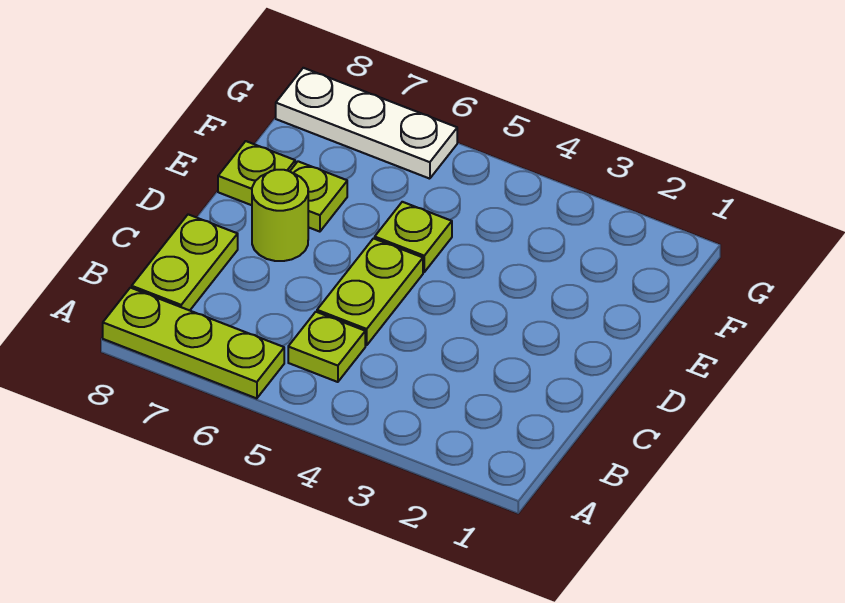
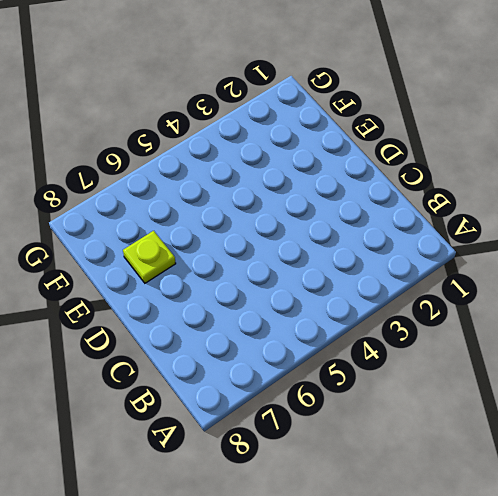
none -> lime plate A6:A8 level 1
none -> lime plate B5 level 1

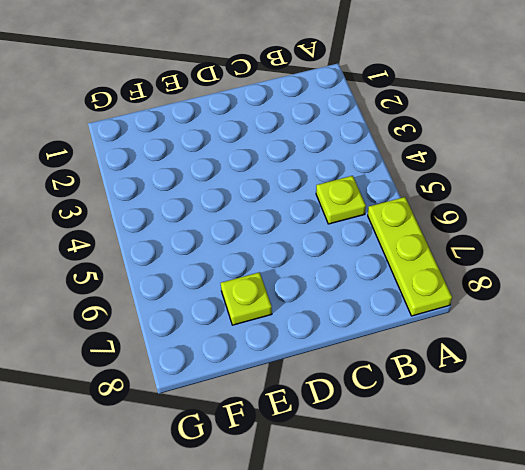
none -> lime plate B8:C8 level 1
none -> lime plate C5:D5 level 1

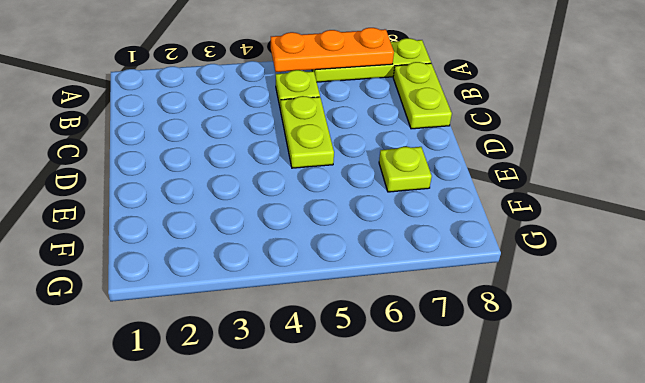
orange plate A5:A7 level 2 -> none
none -> lime round brick D7 level 1
none -> lime plate E5 level 1

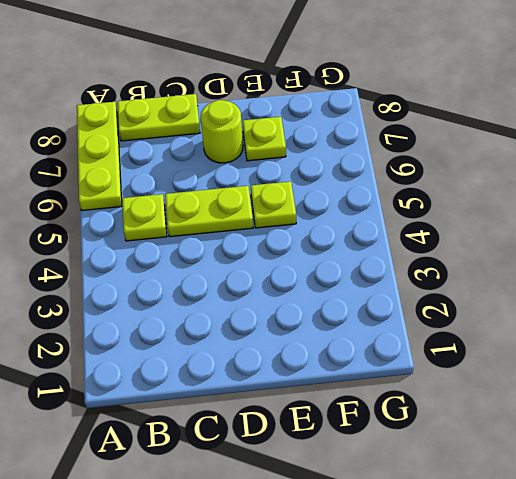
none -> lime plate E8 level 1
none -> white plate G6:G8 level 1

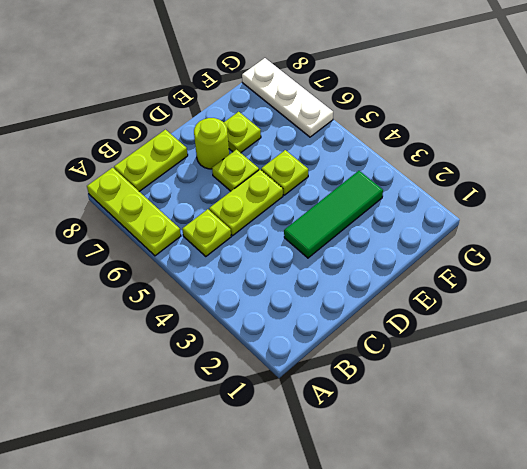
green tile D3:F3 level 1 -> none
lime plate D6 level 1 -> lime plate E8 level 1

